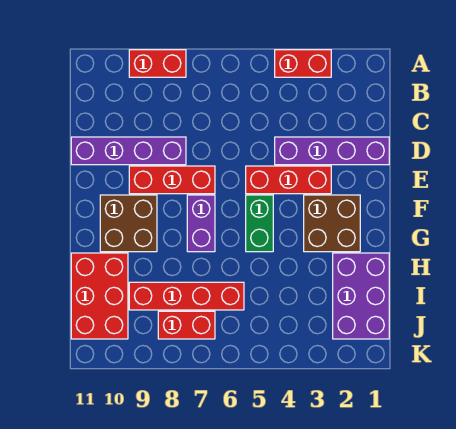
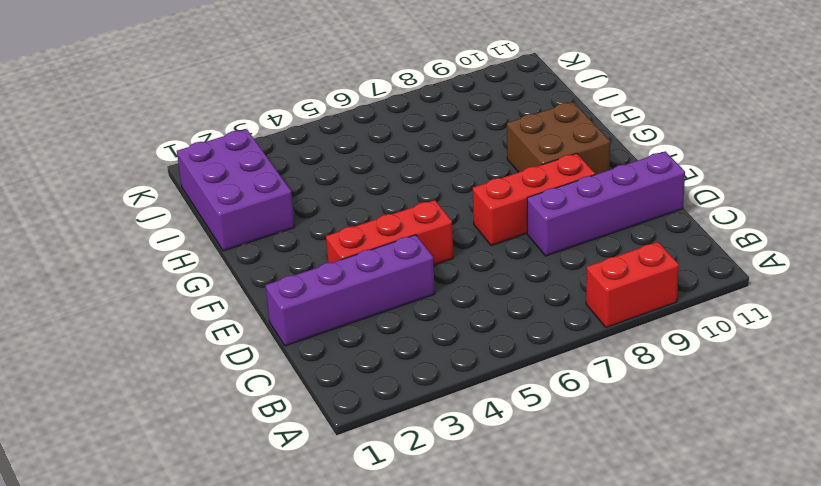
none -> red brick A3:A4 level 1
none -> brown brick F2:G3 level 1
none -> green brick F5:G5 level 1

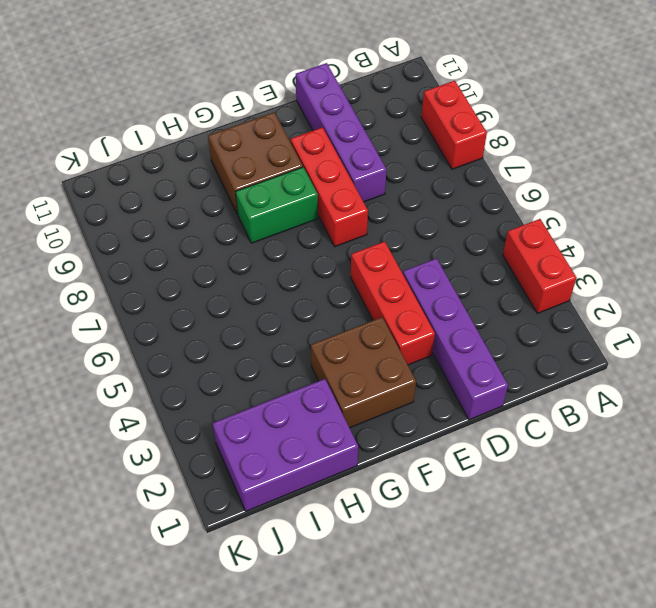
green brick F8:G8 level 1 -> green brick F5:G5 level 1
none -> purple brick F7:G7 level 1
none -> red brick H10:J11 level 1
none -> red brick I6:I9 level 1

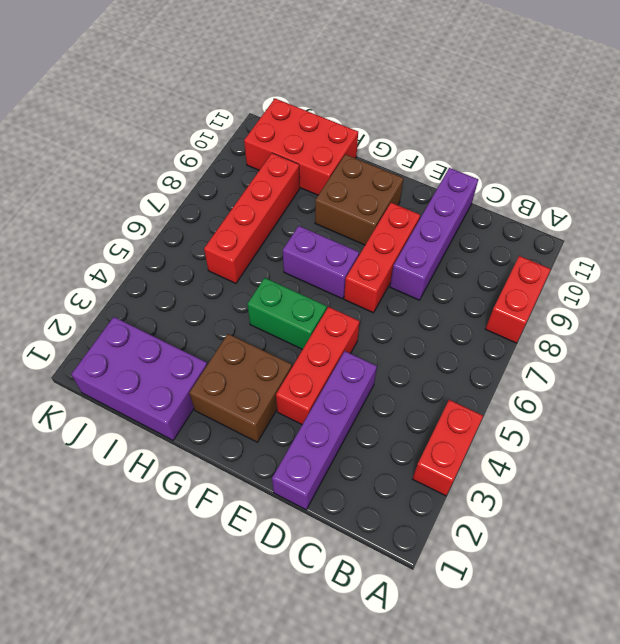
none -> red brick J7:J8 level 1

